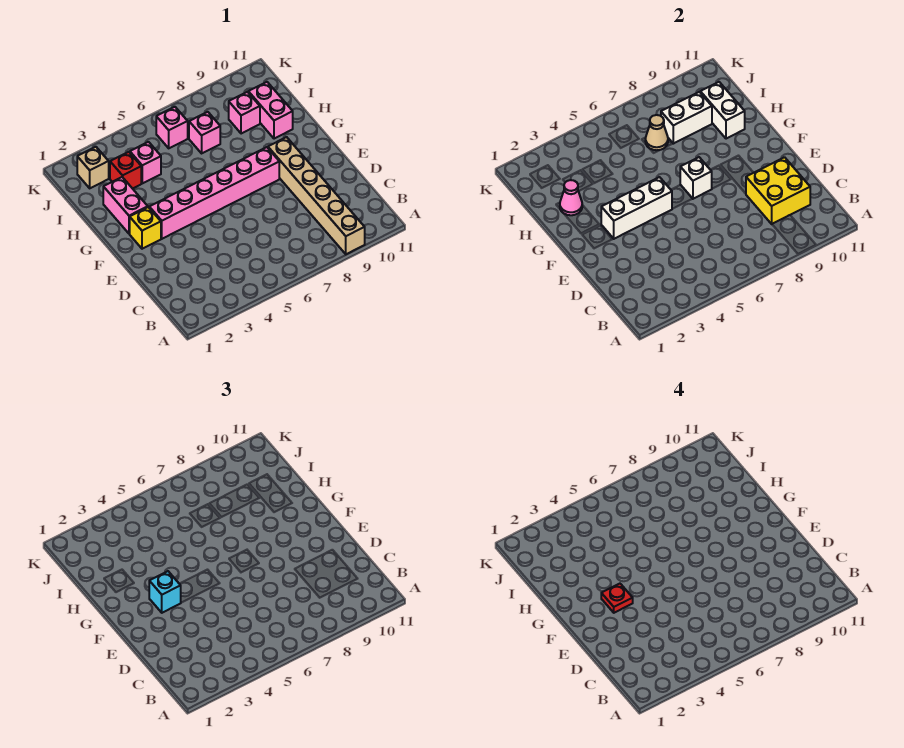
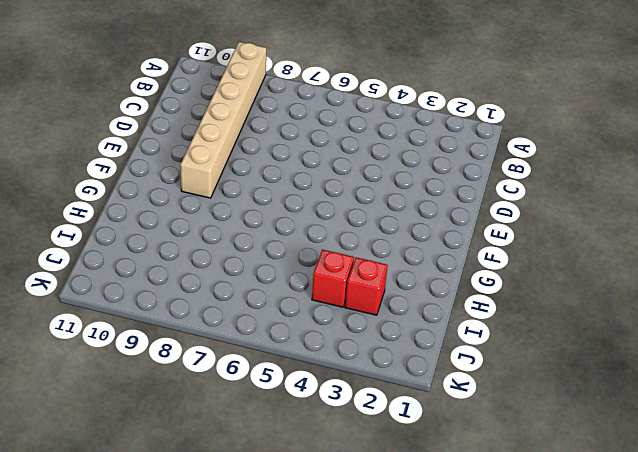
red brick I4 level 1 -> pink brick I4 level 1
none -> yellow brick F2 level 1
none -> pink brick F3:F8 level 1
none -> pink brick G2:H2 level 1

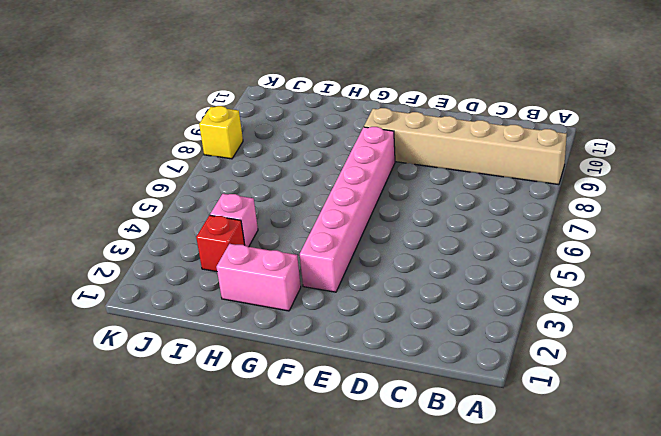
yellow brick K8 level 1 -> yellow brick F2 level 1
none -> pink brick H10:I10 level 1
none -> pink brick I7 level 1
none -> pink brick I9 level 1

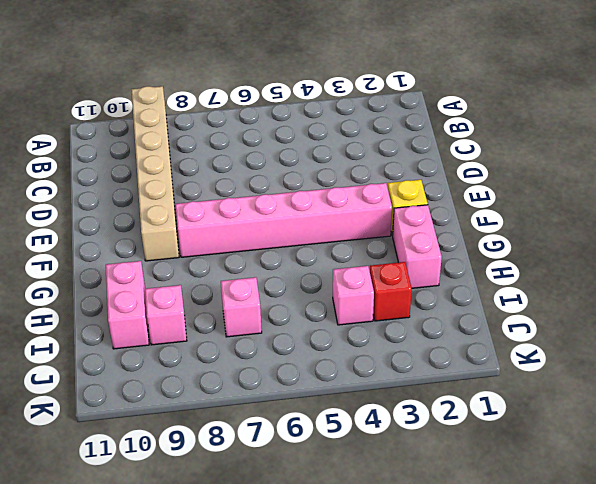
none -> tan brick J2 level 1
none -> pink brick J6 level 1
none -> yellow brick C9:D10 level 2

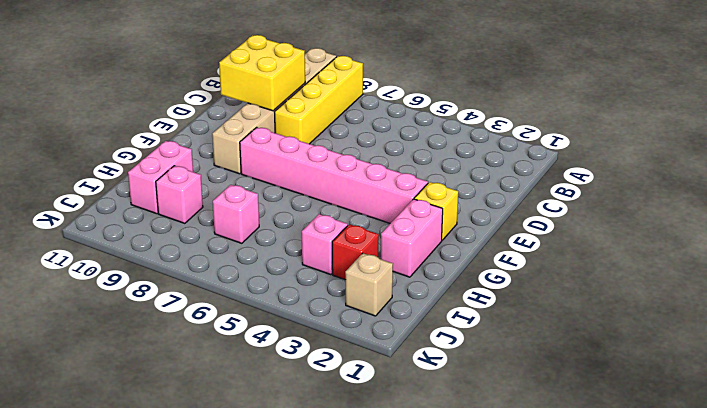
yellow brick A8:D8 level 1 -> none
none -> pink brick J6 level 1
none -> white brick F3:F5 level 2
none -> white brick F7 level 2

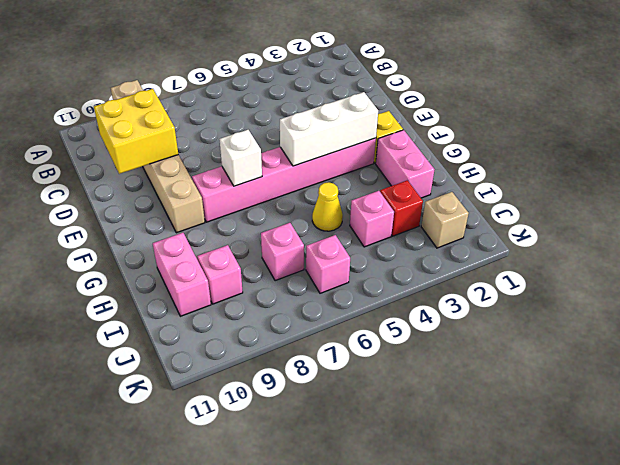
yellow cone H5 level 1 -> none
none -> pink cone H2 level 2
none -> white brick H10:I10 level 2
none -> tan cone I7 level 2

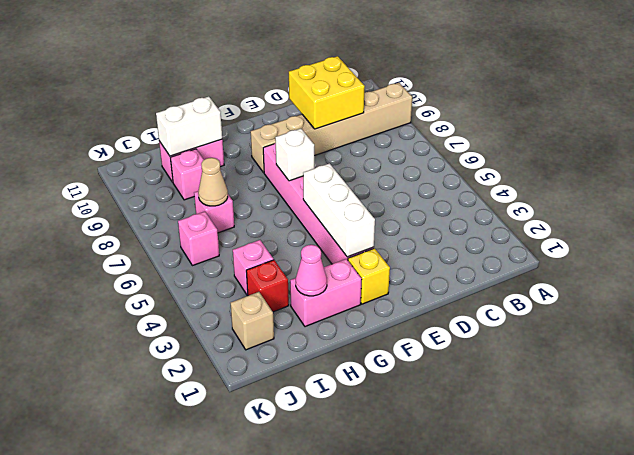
none -> white brick I8:I9 level 2
none -> cyan brick F3 level 3
none -> red plate F3 level 4

